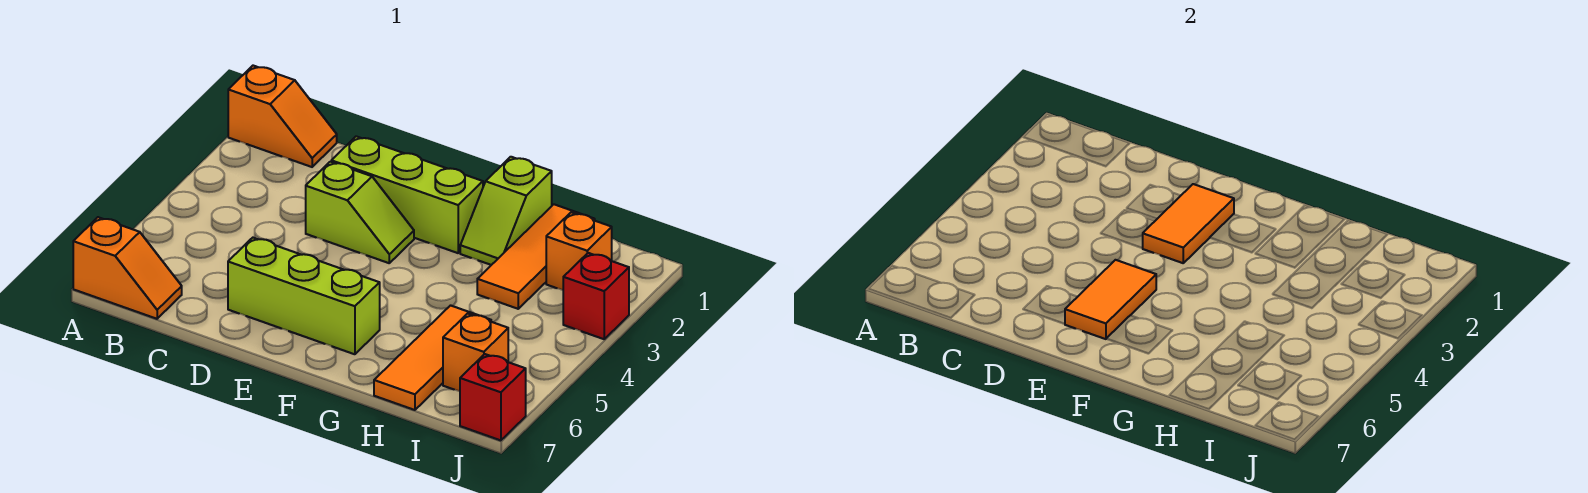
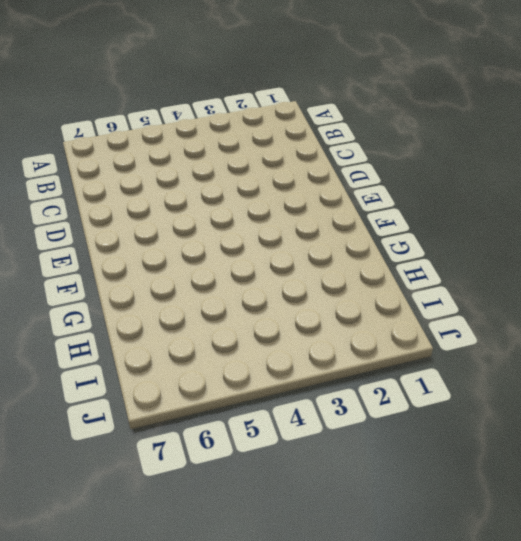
none -> orange slope A1:B1 level 1 top A
none -> orange slope A7:B7 level 1 top A
none -> lime brick D2:F2 level 1

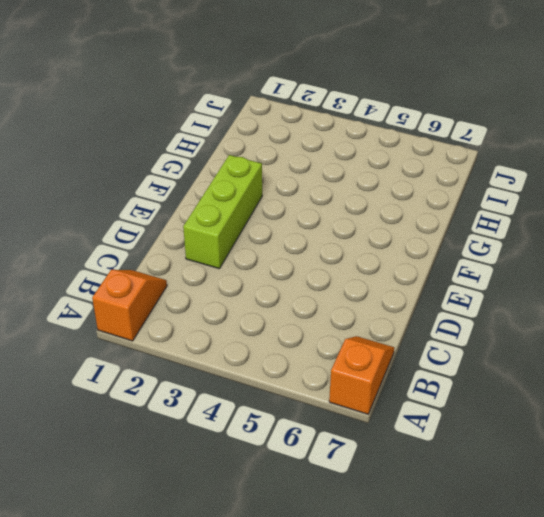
none -> lime slope D3:E3 level 1 top D
none -> lime brick D6:F6 level 1
none -> lime slope G1:G2 level 1 top 1

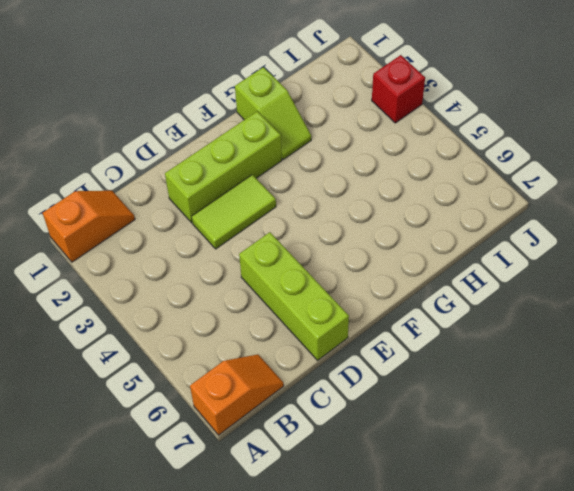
lime tile D3:E3 level 1 -> lime slope D3:E3 level 1 top D
lime brick D5:D7 level 1 -> lime brick D6:F6 level 1
none -> orange tile H1:H3 level 1
none -> orange tile H5:H7 level 1
none -> orange brick I2 level 1

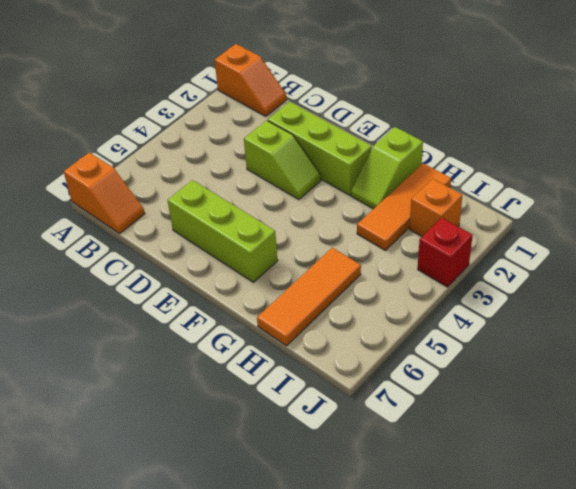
none -> orange brick I6 level 1
none -> red brick J7 level 1
none -> orange tile E2:E3 level 2

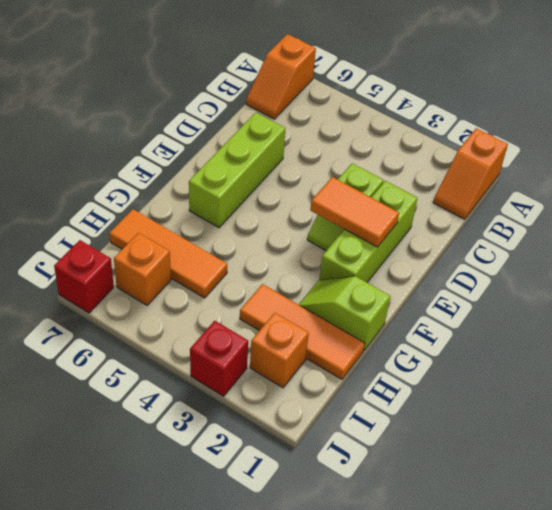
none -> orange tile E5:E6 level 2

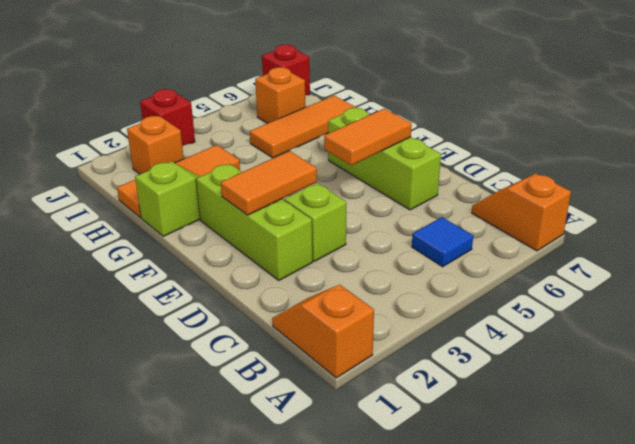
blue tile B5 level 1 -> none

